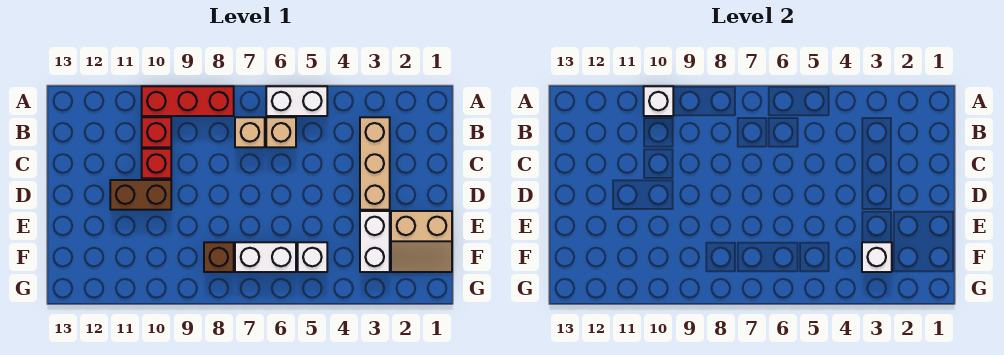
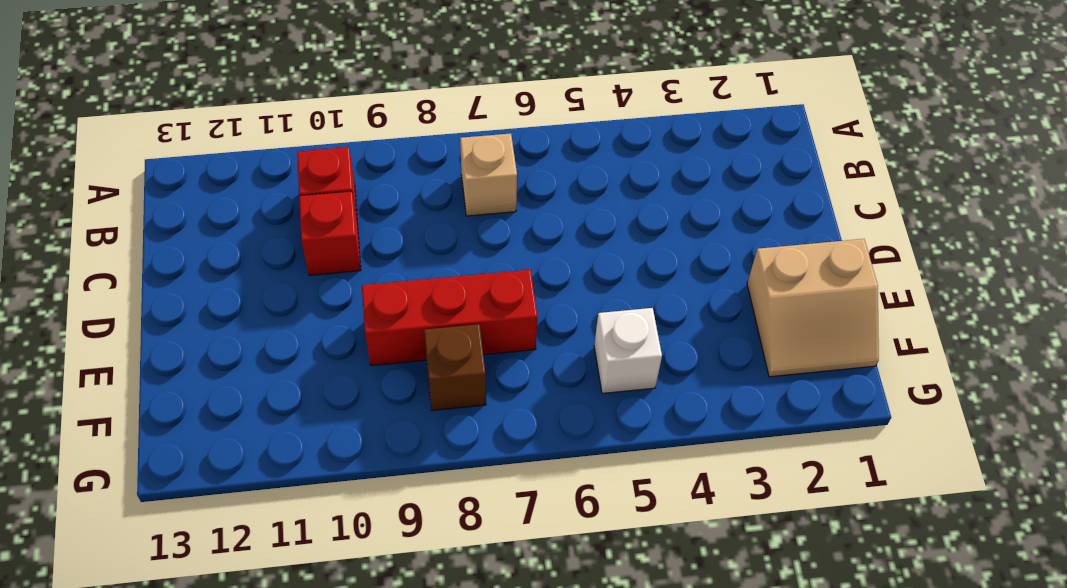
red brick E7:E9 level 1 -> red brick A8:A10 level 1
none -> white brick A5:A6 level 1
none -> tan brick B3:D3 level 1
none -> tan brick B6 level 1

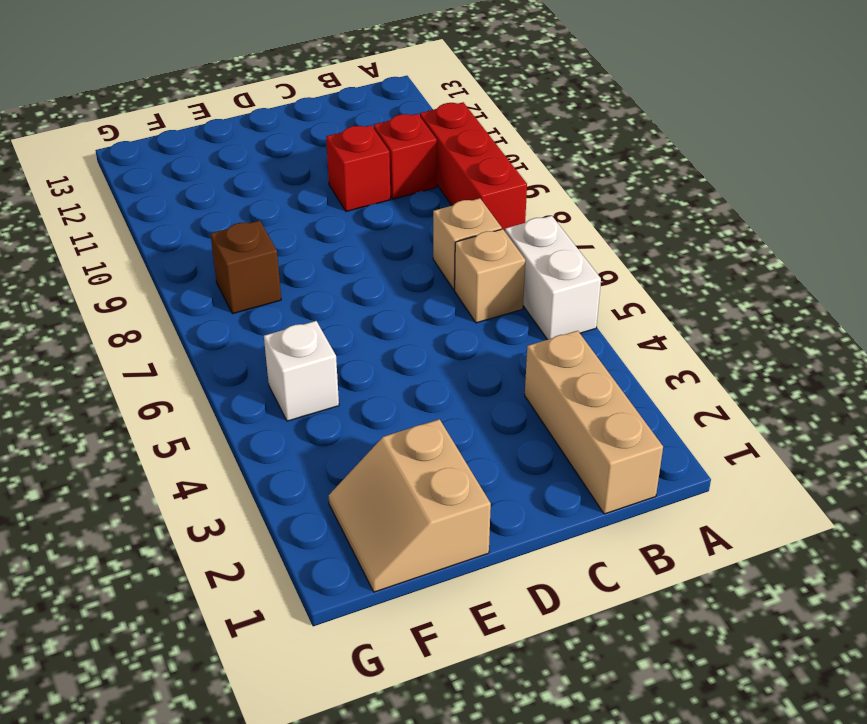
tan brick B1:B3 level 1 -> tan brick B3:D3 level 1
none -> brown brick D10:D11 level 1
none -> white brick E3:F3 level 1
none -> white brick F6:F7 level 1

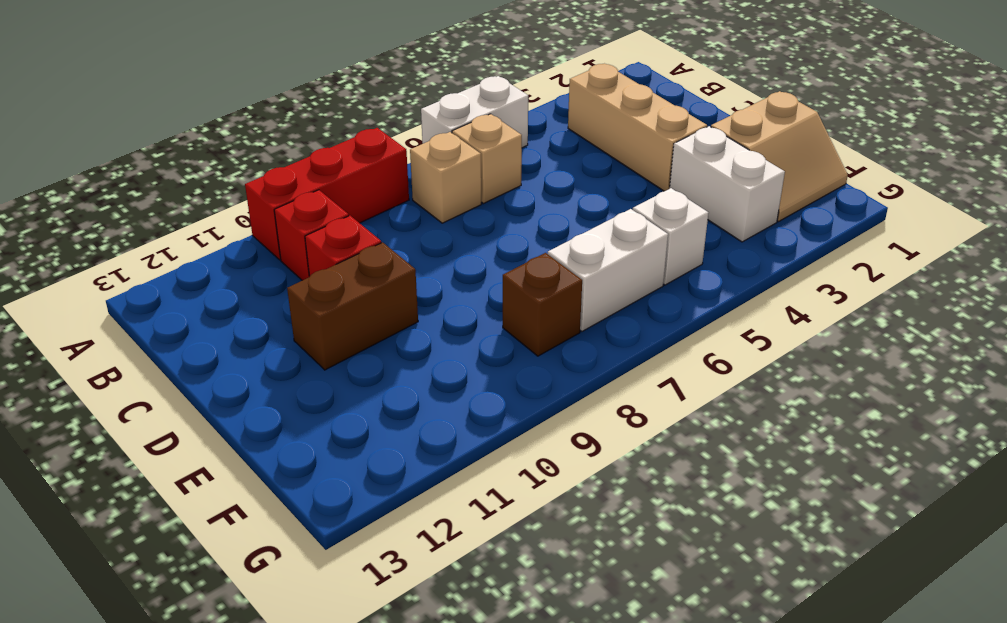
none -> white brick A10 level 2
none -> white brick F3 level 2

